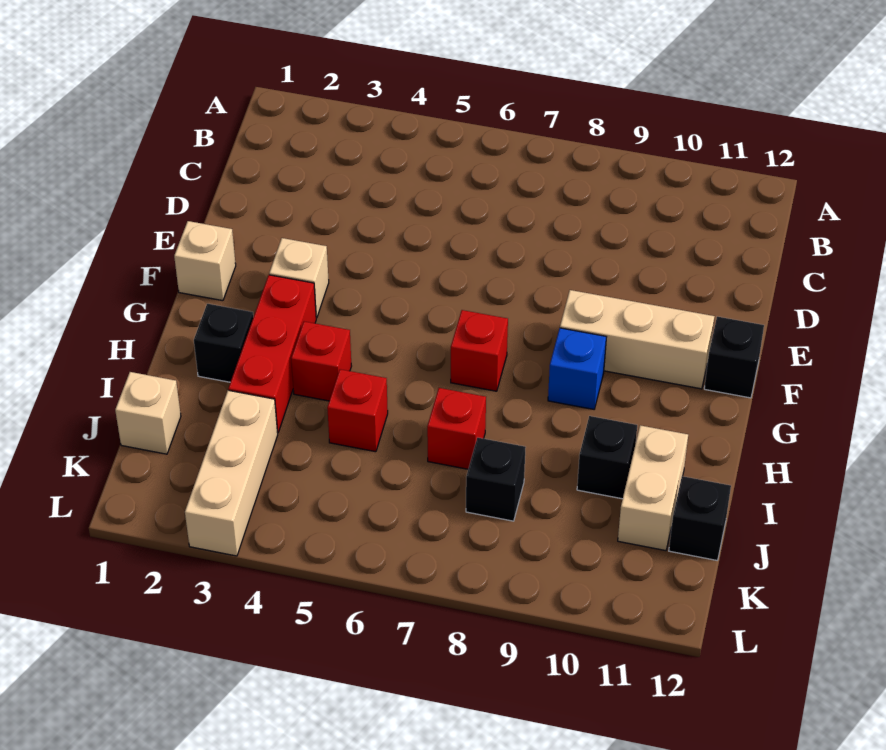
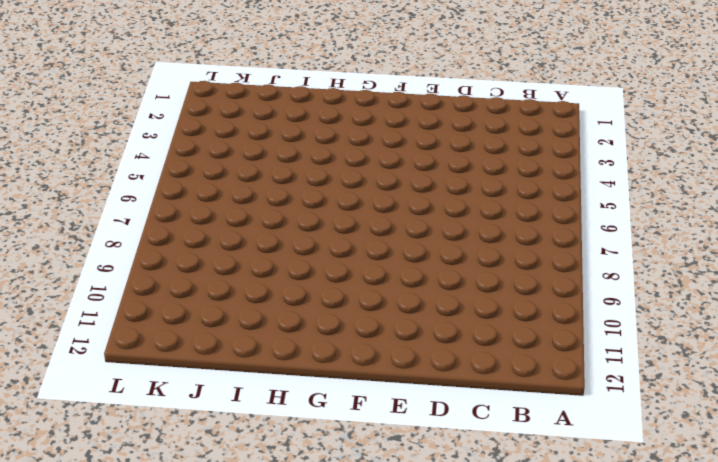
none -> tan brick F1 level 1
none -> tan brick F3 level 1
none -> tan brick F9:F11 level 1

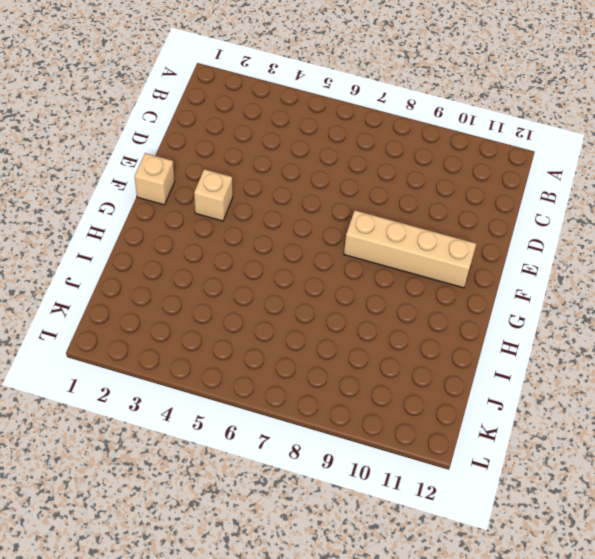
tan brick F8:F11 level 1 -> tan brick F9:F11 level 1
none -> black brick F12 level 1
none -> red brick G3:I3 level 1
none -> red brick G7 level 1

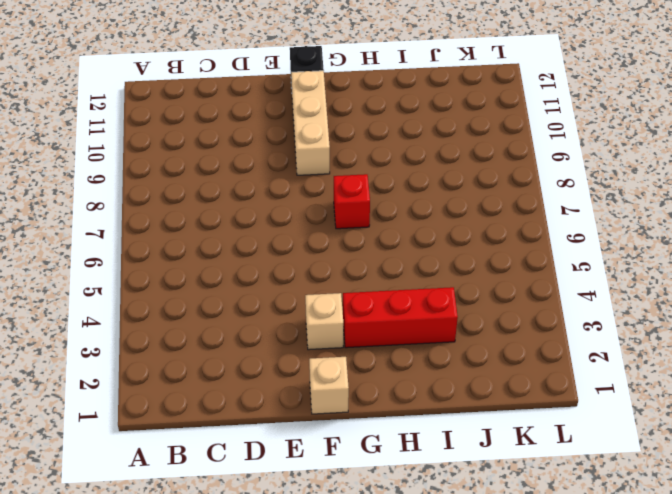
none -> blue brick G9 level 1
none -> black brick H2 level 1
none -> red brick H4 level 1

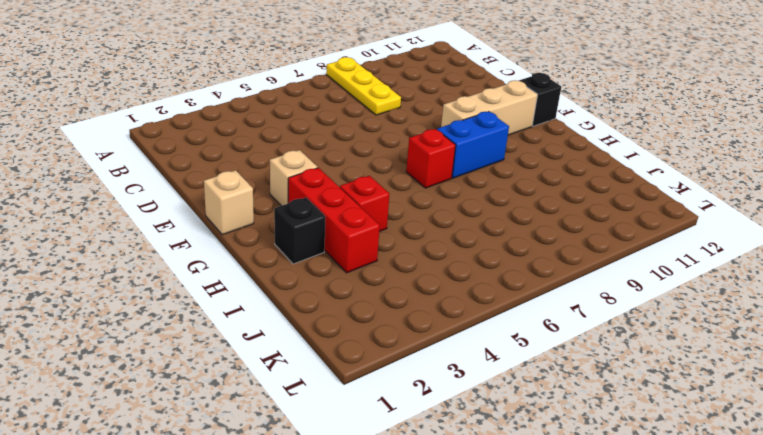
yellow plate A8:C8 level 1 -> none
blue brick G8:G9 level 1 -> blue brick G9 level 1
none -> red brick I5 level 1
none -> red brick I7 level 1
none -> black brick I10 level 1

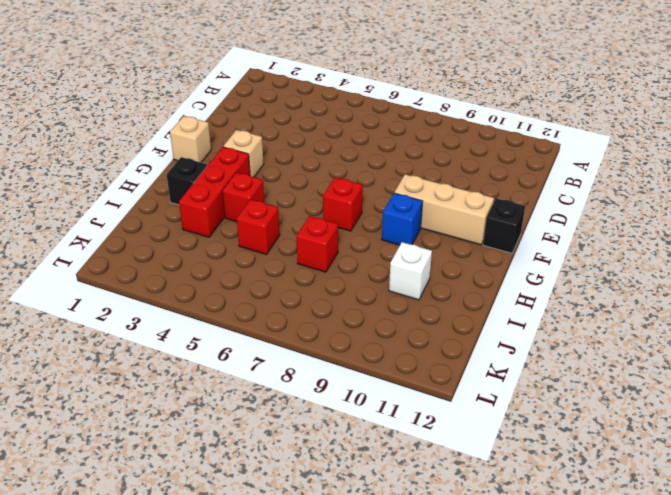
white brick I10 level 1 -> black brick I10 level 1
none -> tan brick I11:J11 level 1
none -> tan brick J1 level 1
none -> tan brick J3:L3 level 1

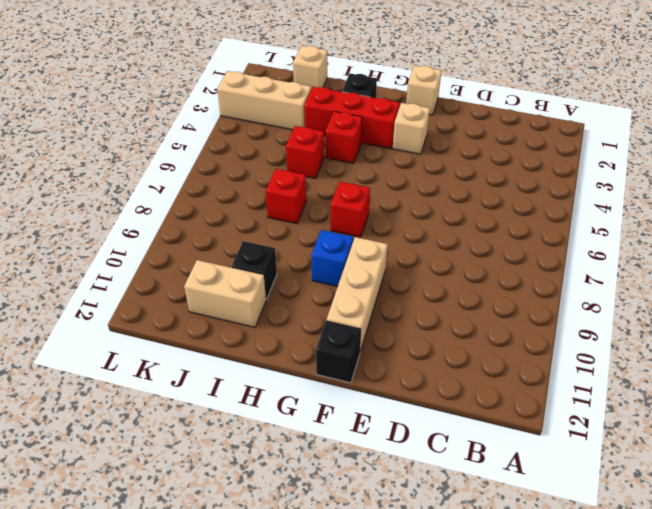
none -> black brick J8 level 1
none -> black brick J12 level 1

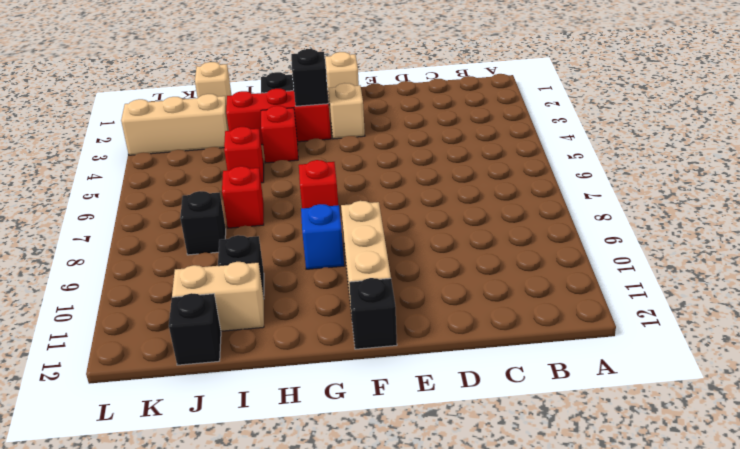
black brick G3 level 2 -> none

